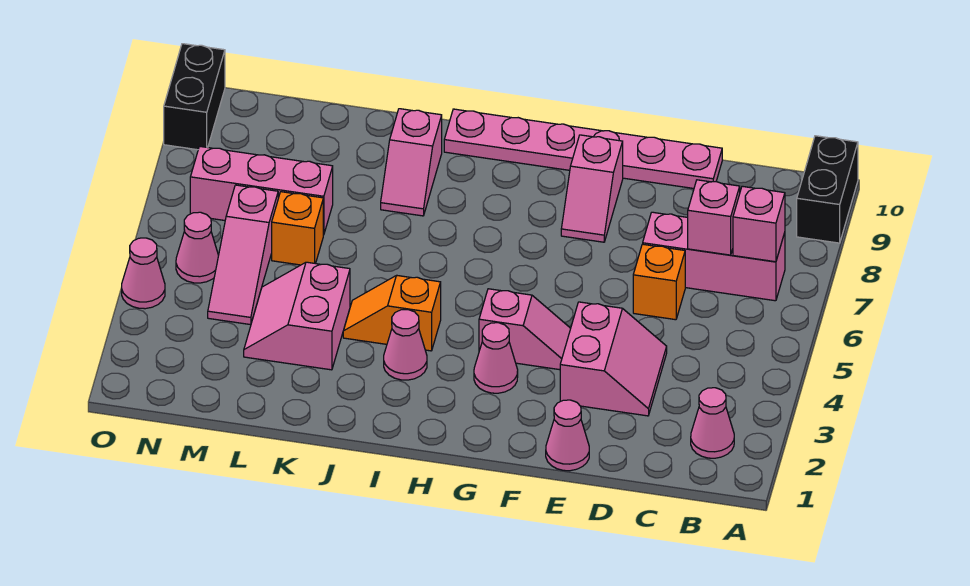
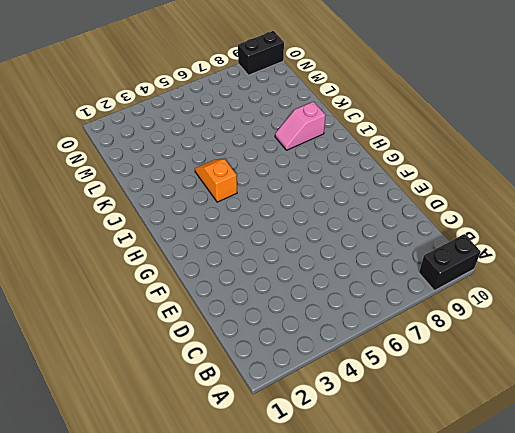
none -> pink cone B2 level 1
none -> pink brick B7:D7 level 1
none -> pink slope D3:E4 level 1 top E

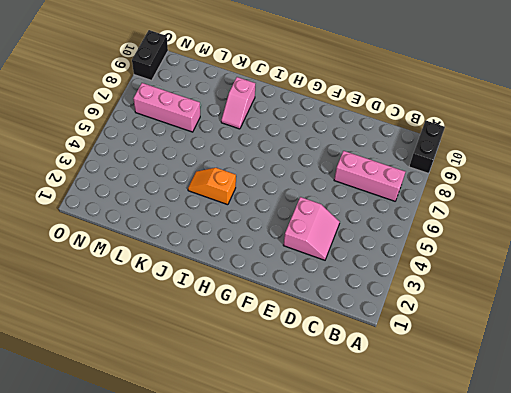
none -> pink cone B2 level 1
none -> orange brick D6 level 1
none -> pink plate D10:I10 level 1

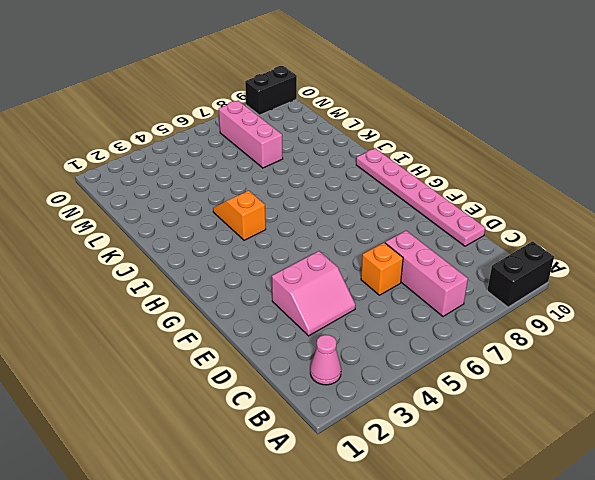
none -> pink cone E1 level 1
none -> pink slope F4:G4 level 1 top G
none -> pink slope F8:F9 level 1 top 9

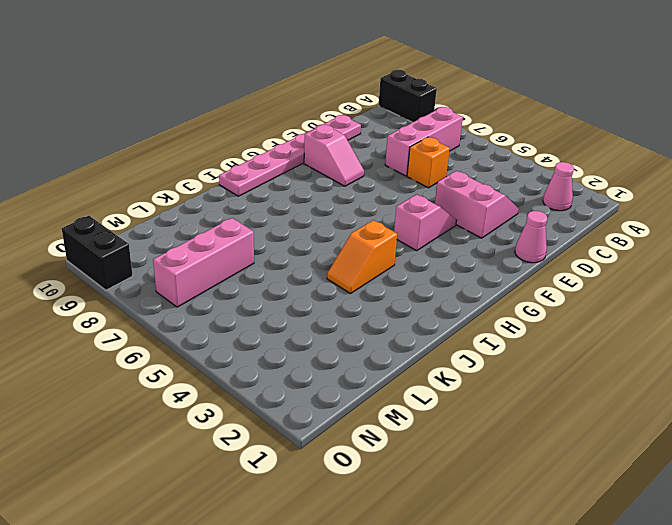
none -> pink cone G3 level 1
none -> pink cone I3 level 1
none -> pink slope J8:J9 level 1 top 9

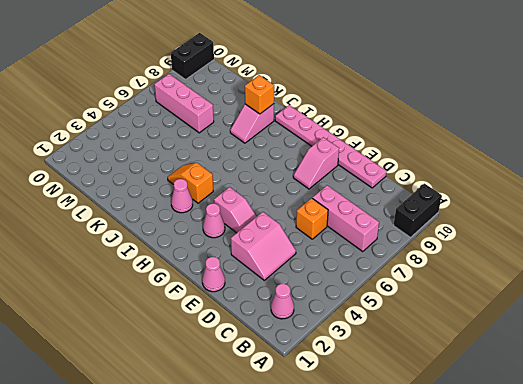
orange brick J9 level 2 -> orange brick L6 level 1
none -> pink slope K3:L4 level 1 top K
none -> pink slope M4:M6 level 1 top 6
none -> pink cone N5 level 1

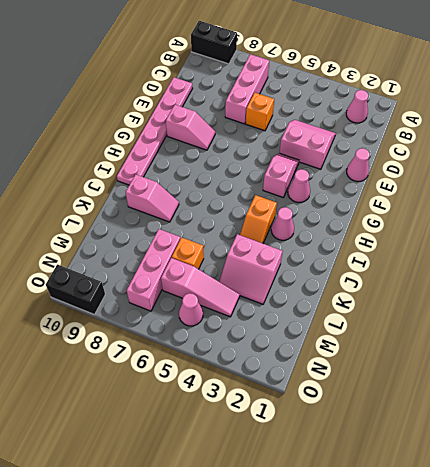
none -> pink cone O4 level 1
none -> pink brick B7 level 2
none -> pink brick C7 level 2

